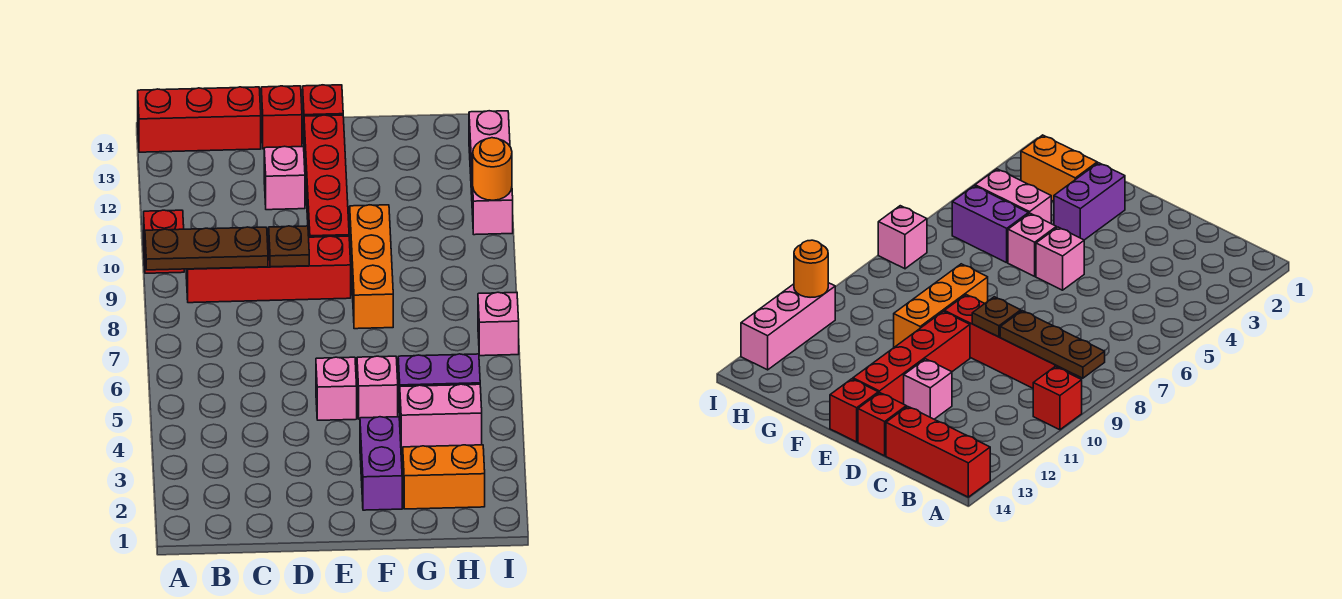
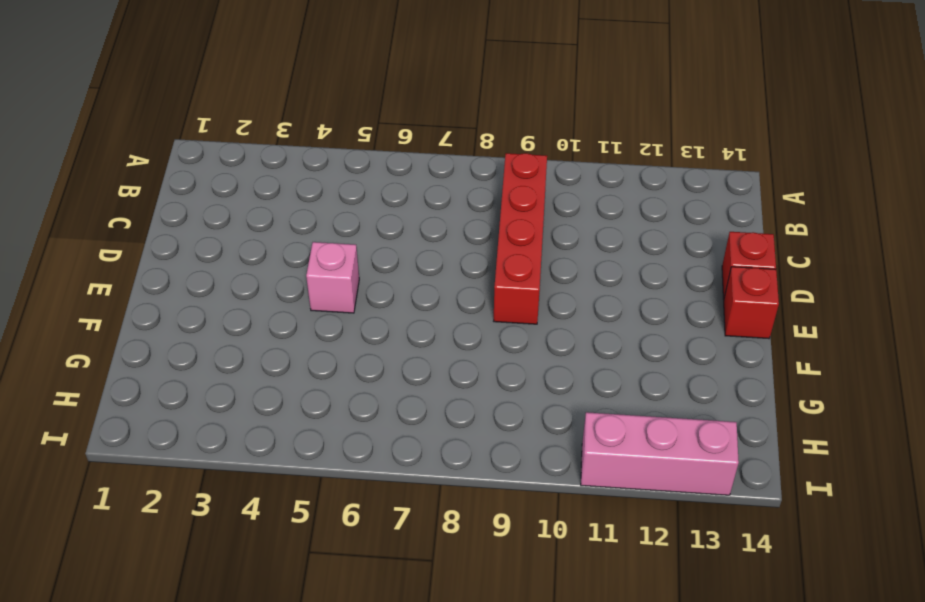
none -> red brick A10 level 1
none -> red brick A14:C14 level 1
none -> pink brick D12 level 1

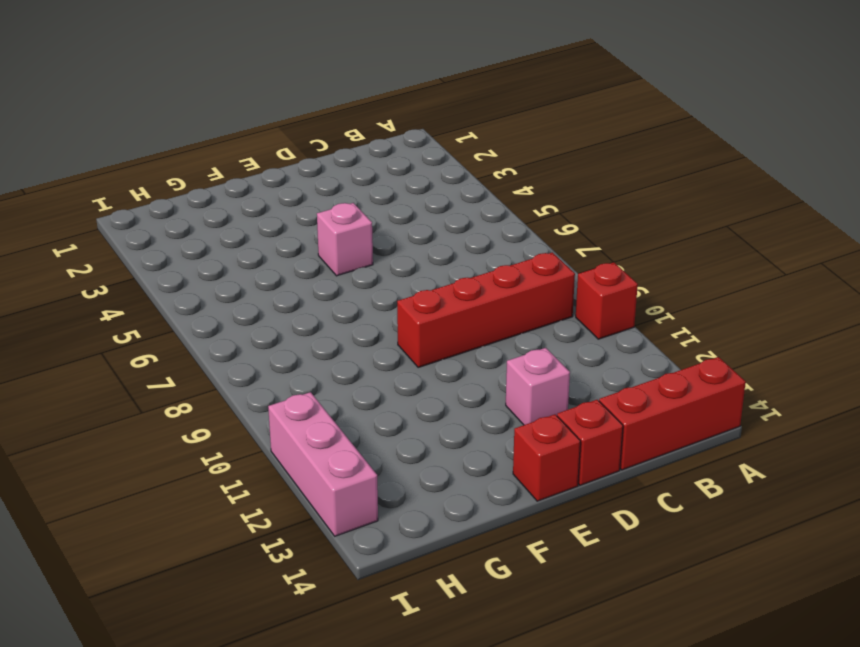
none -> red brick E10:E13 level 1
none -> purple brick F2:F3 level 1
none -> pink brick F5 level 1

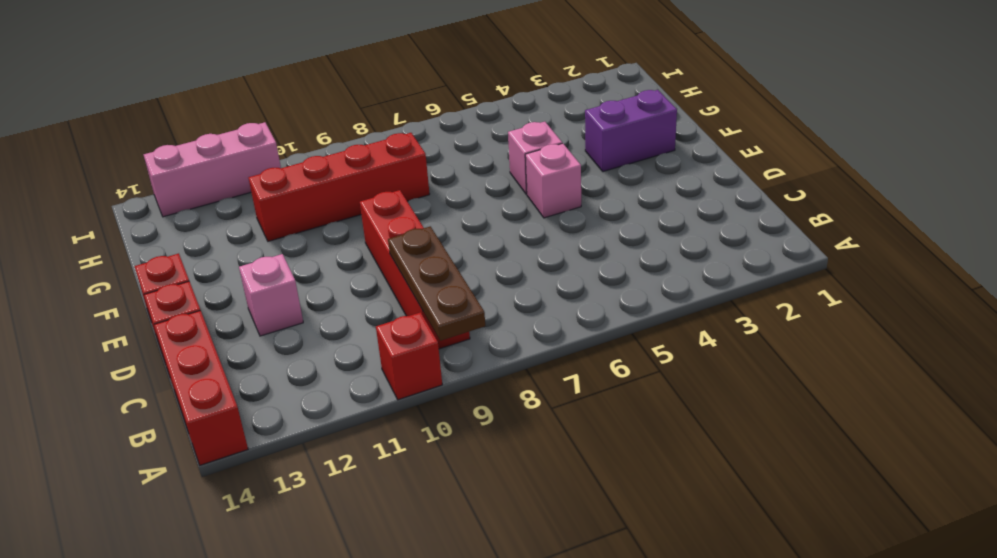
red brick G8:G11 level 1 -> red brick E10:E13 level 1
none -> orange brick F8:F10 level 1
none -> orange brick G2:H2 level 1
none -> pink brick G4:H4 level 1

